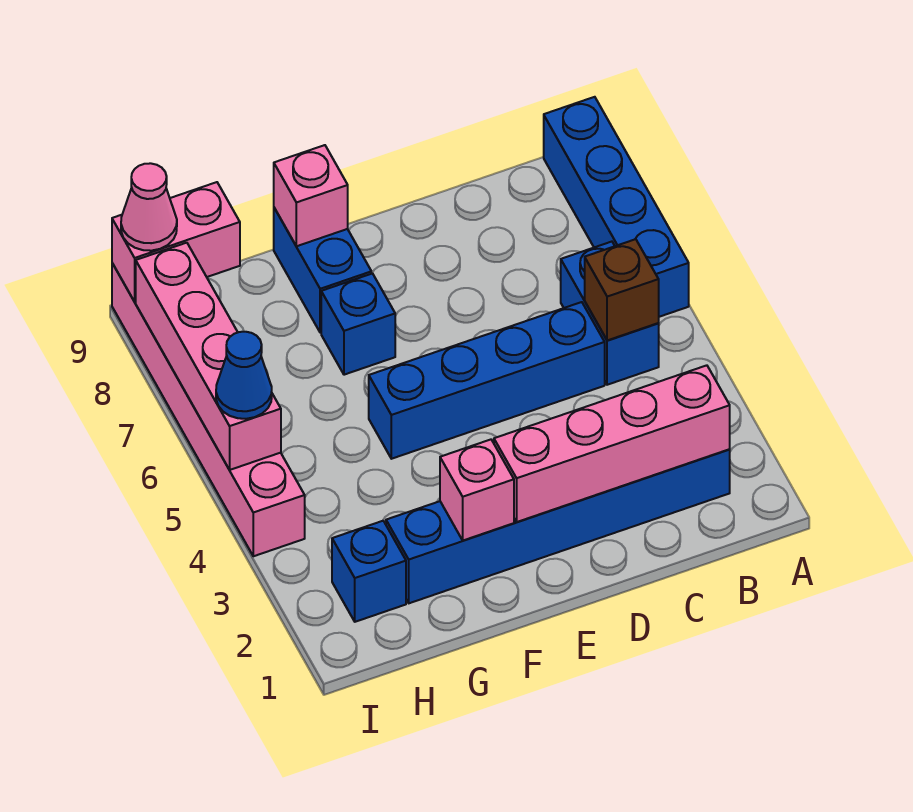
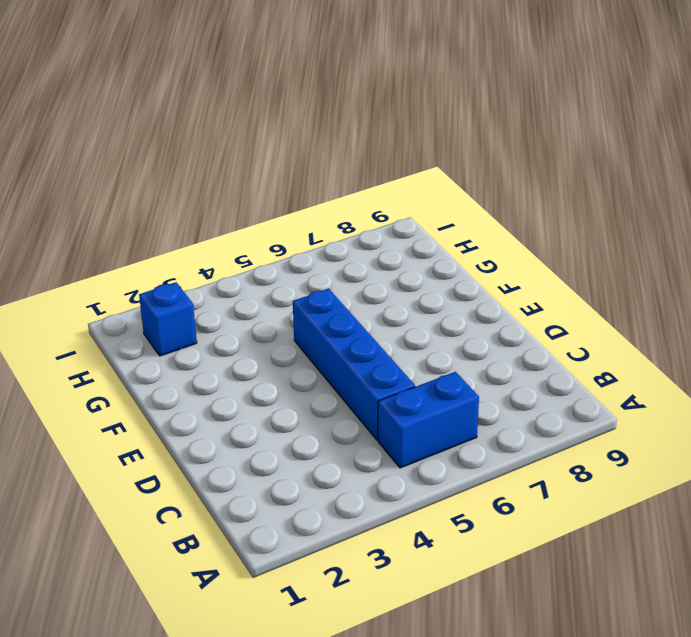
none -> blue brick A6:A9 level 1
none -> blue brick B2:G2 level 1
none -> blue brick F7 level 1

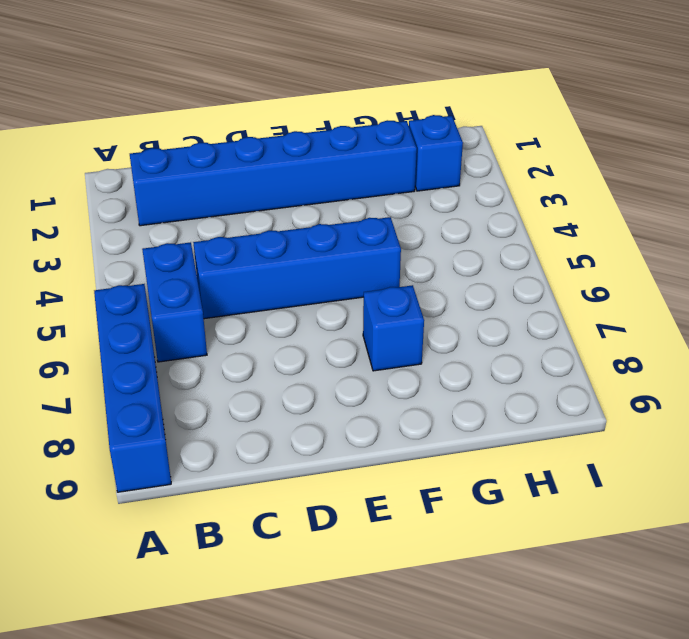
none -> blue brick F8:F9 level 1
none -> pink brick I4:I9 level 1
none -> pink brick B2:E2 level 2

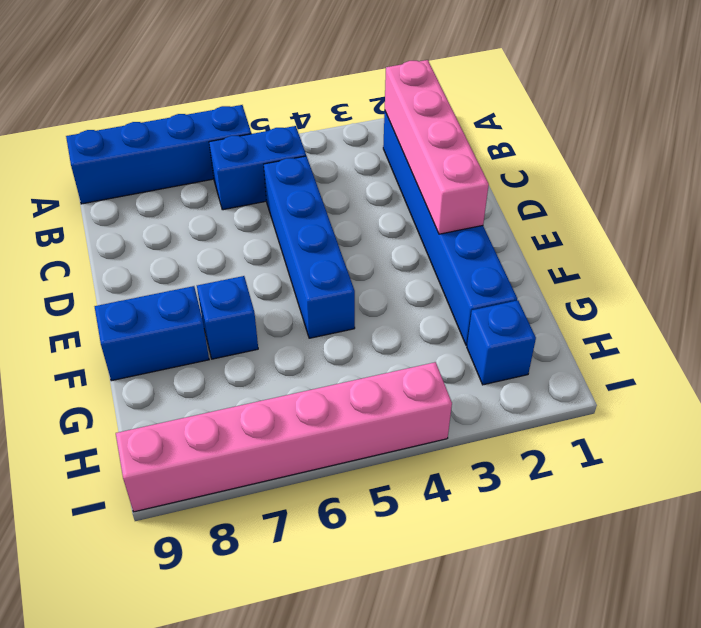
none -> brown brick B5 level 2
none -> pink brick F2 level 2
none -> pink brick F9 level 2

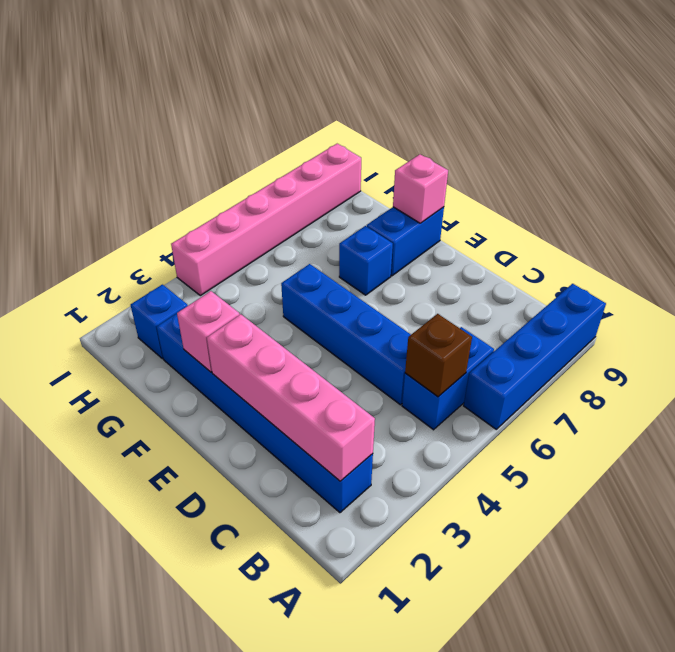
none -> pink brick H9:I9 level 2
none -> pink brick I5:I8 level 2
none -> blue cone I5 level 3

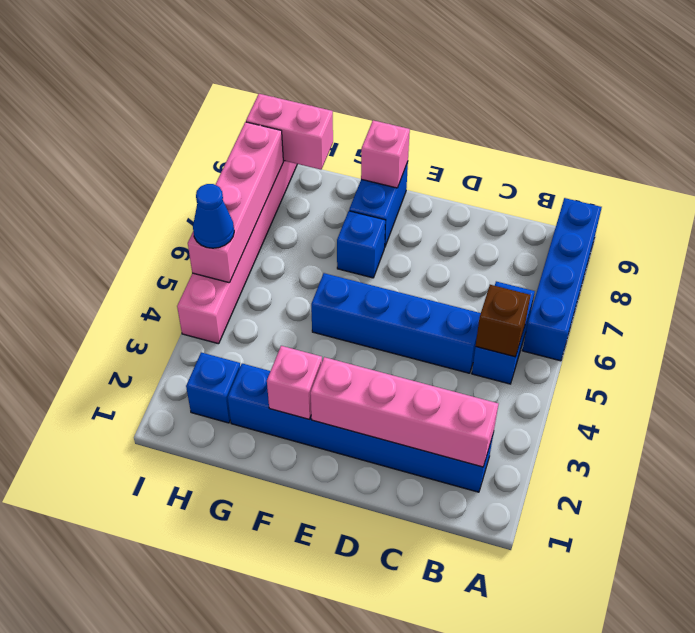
none -> pink cone I9 level 3

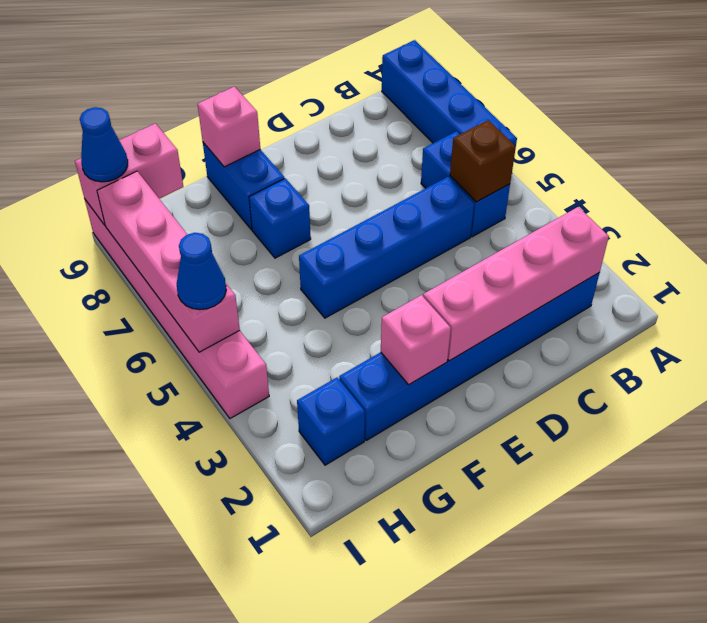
blue cone I9 level 3 -> pink cone I9 level 3

